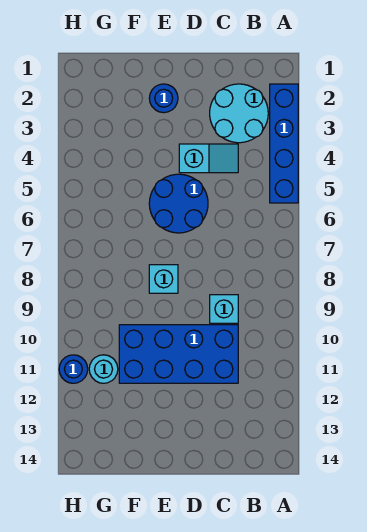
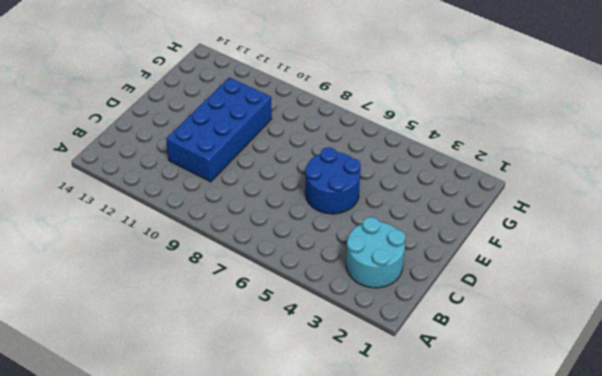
none -> blue brick A2:A5 level 1
none -> cyan slope C4:D4 level 1 top D

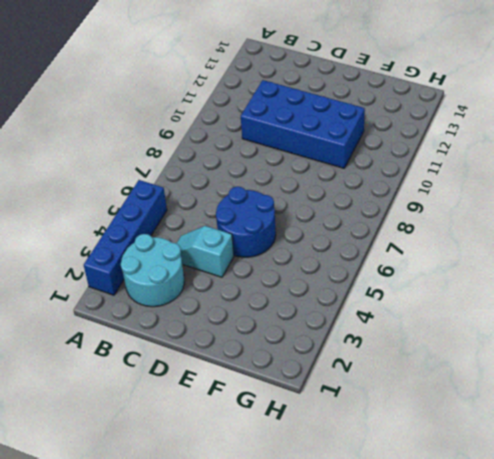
none -> cyan brick C9 level 1
none -> blue round brick E2 level 1

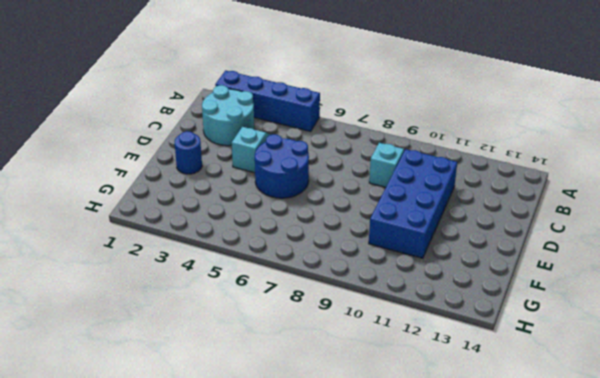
none -> cyan brick E8 level 1
none -> cyan round brick G11 level 1

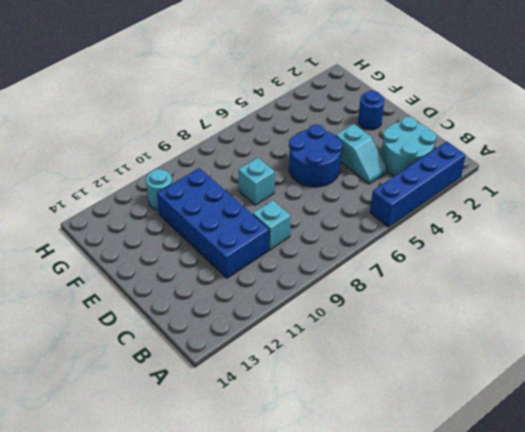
none -> blue round brick H11 level 1

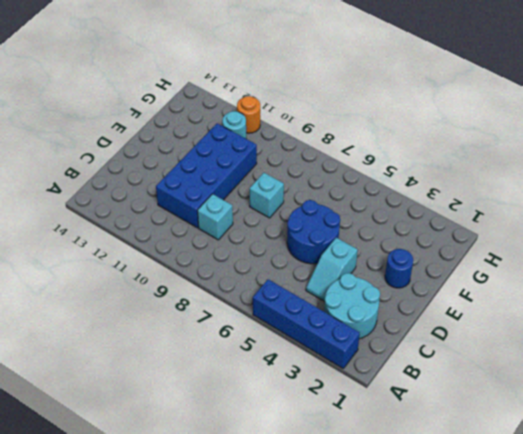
orange round brick H11 level 1 -> blue round brick H11 level 1

